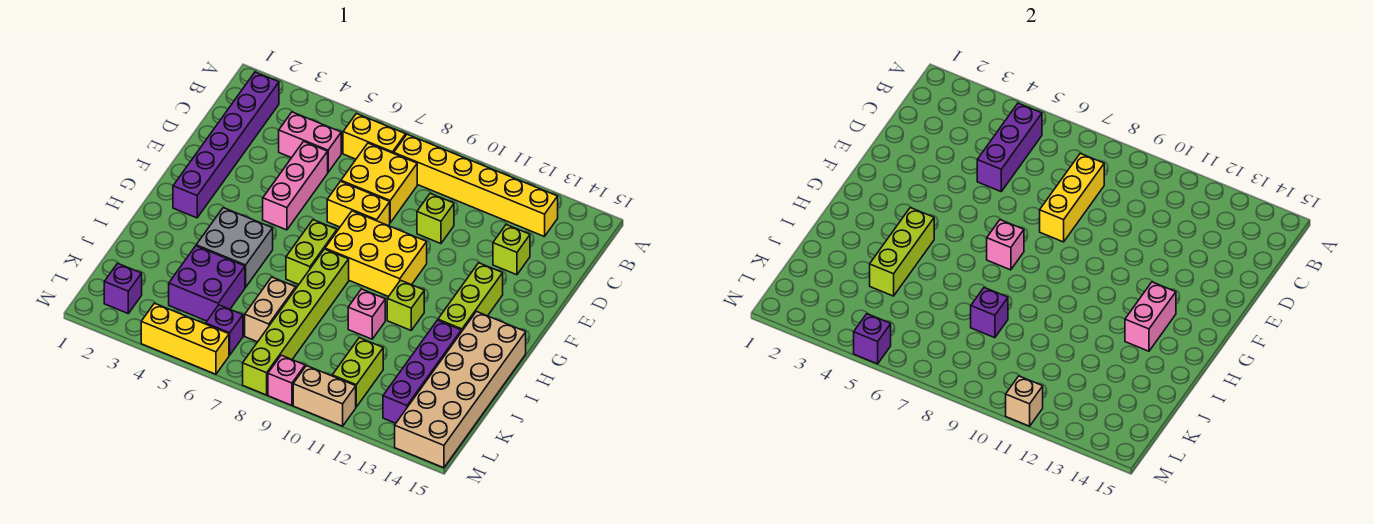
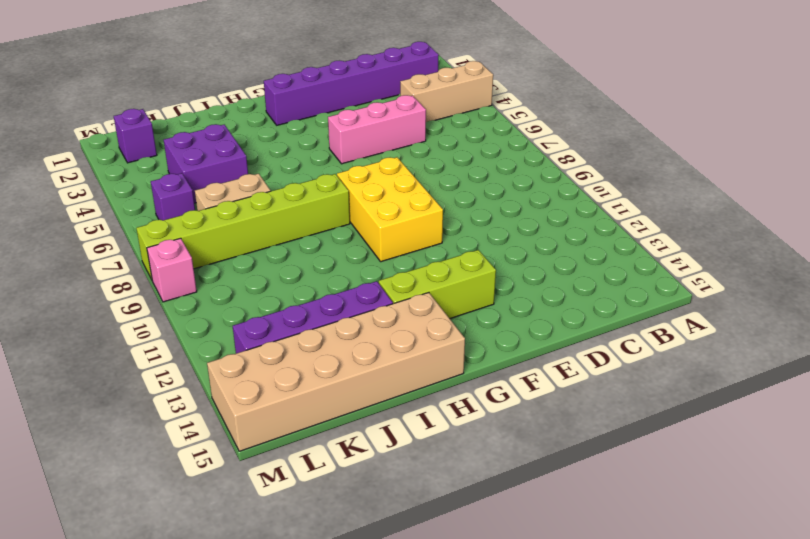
tan brick A4:C4 level 1 -> pink brick C4:C5 level 1
none -> yellow brick B6:B7 level 1
none -> yellow brick B8:B13 level 1
none -> yellow brick C7:D8 level 1
none -> lime brick D10 level 1

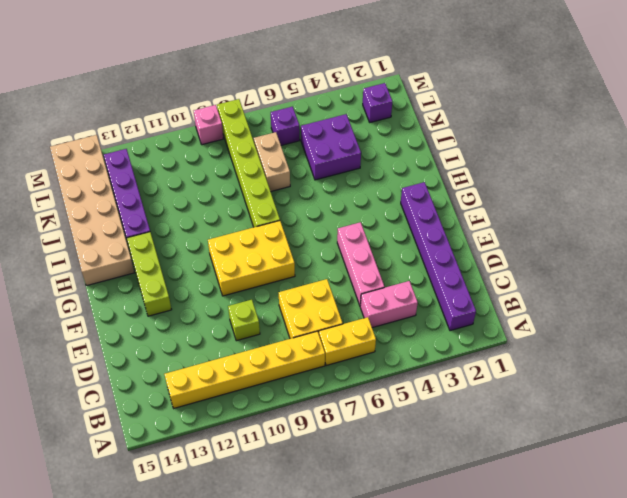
none -> lime brick D13 level 1
none -> yellow brick E7:E8 level 1
none -> lime brick G7:H7 level 1
none -> grey brick H4:I5 level 1

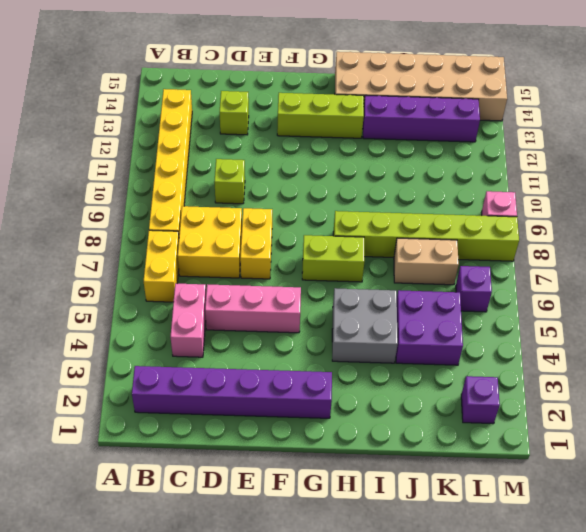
none -> yellow brick F8:G10 level 1
none -> lime brick H11 level 1
none -> pink brick I10 level 1
none -> lime brick K11:L11 level 1

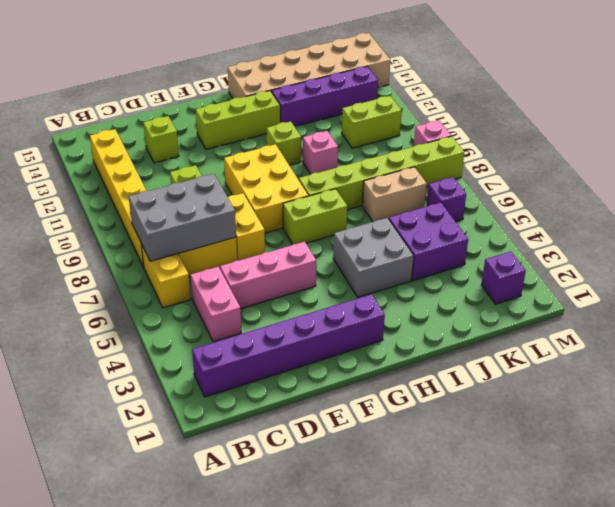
grey brick B7:D8 level 2 -> yellow brick C8:E8 level 2
none -> yellow brick M4:M6 level 1
none -> tan brick M10:M11 level 1
none -> purple brick B5:D5 level 2
none -> pink brick G7 level 2

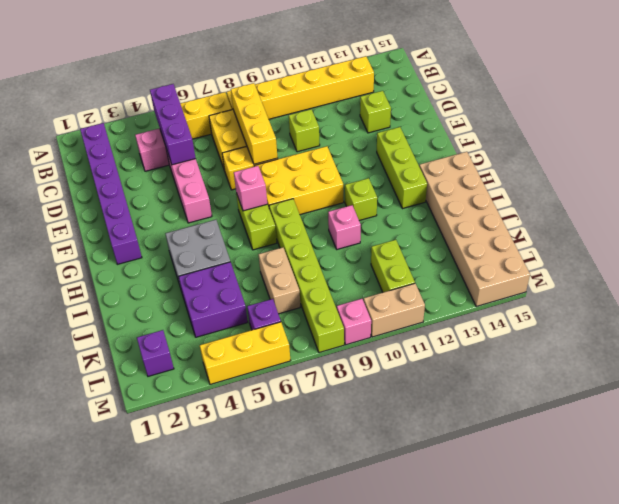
none -> purple brick I13:L13 level 1
none -> pink brick G13:H13 level 2
none -> lime brick H4:J4 level 2
none -> purple brick J8 level 2

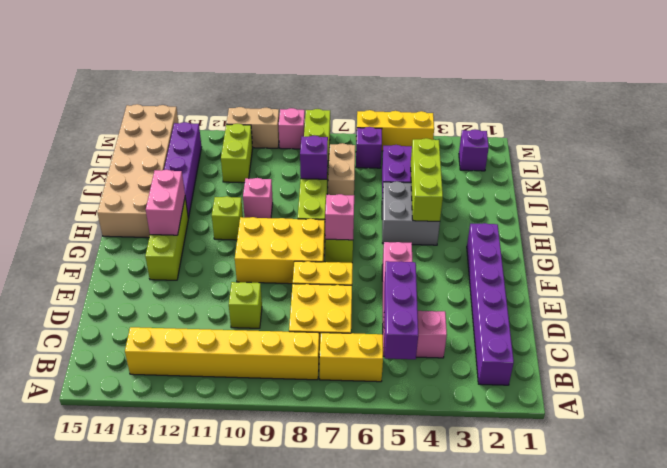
none -> lime brick D13 level 1
none -> yellow brick C8:E8 level 2
none -> purple brick M5 level 2
none -> tan brick M11 level 2

